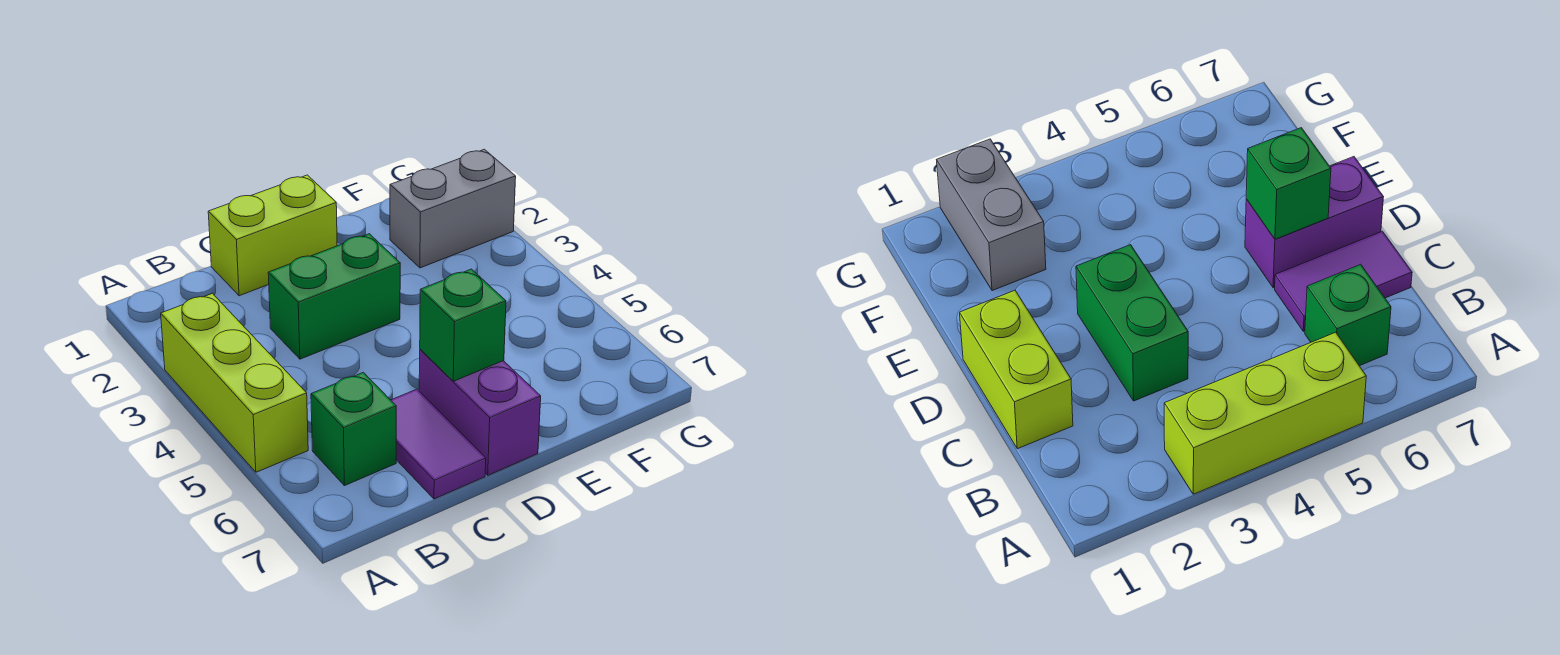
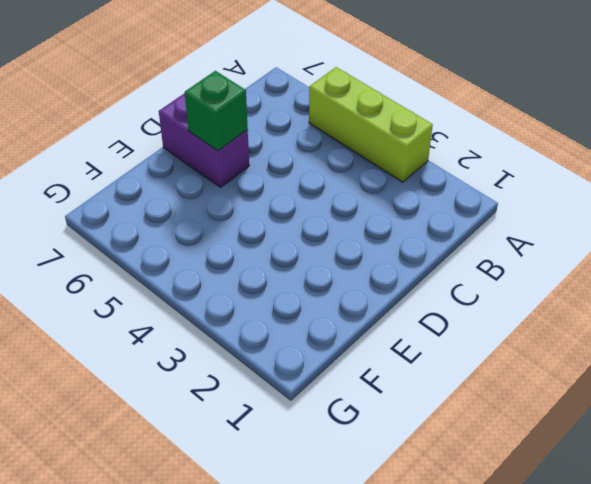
none -> green brick B6 level 1
none -> lime brick C1:D1 level 1

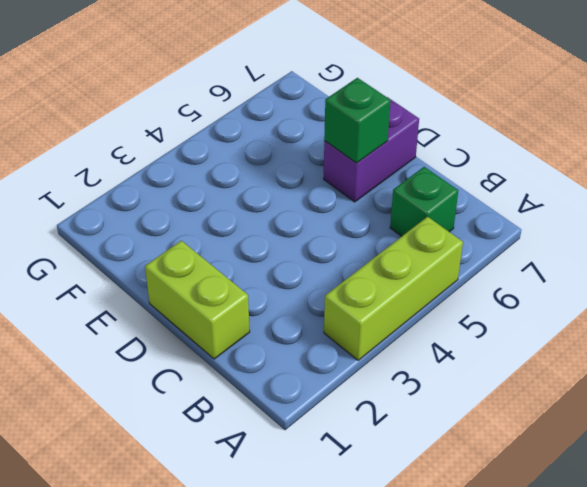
none -> green brick C3:D3 level 1
none -> purple tile C6:C7 level 1

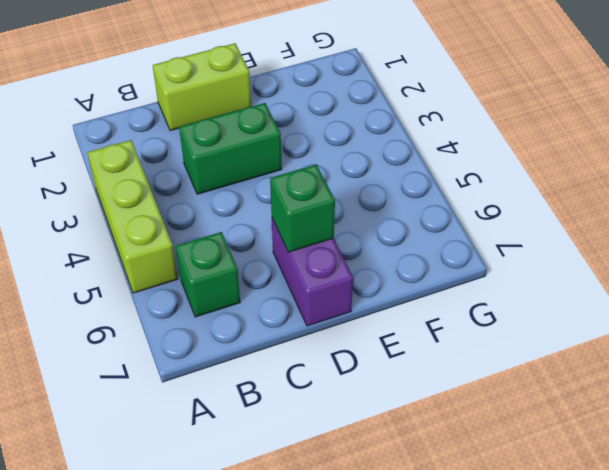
none -> purple tile C6:C7 level 1
none -> grey brick F2:G2 level 1

